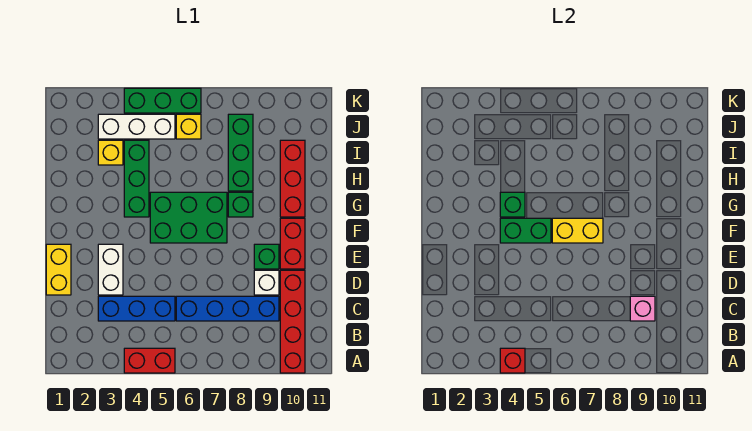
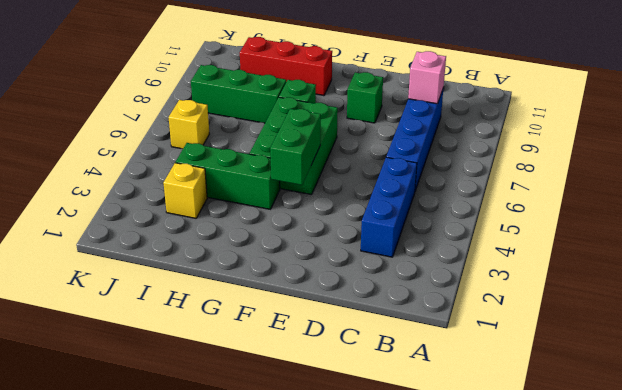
none -> red brick A4:A5 level 1
none -> red brick A10:D10 level 1
none -> yellow brick D1:E1 level 1

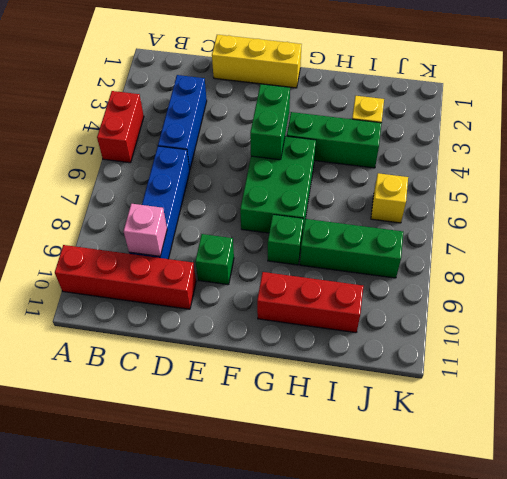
yellow brick D1:F1 level 1 -> yellow brick D1:E1 level 1
none -> white brick D3:E3 level 1
none -> white brick D9 level 1
none -> red brick E10:F10 level 1

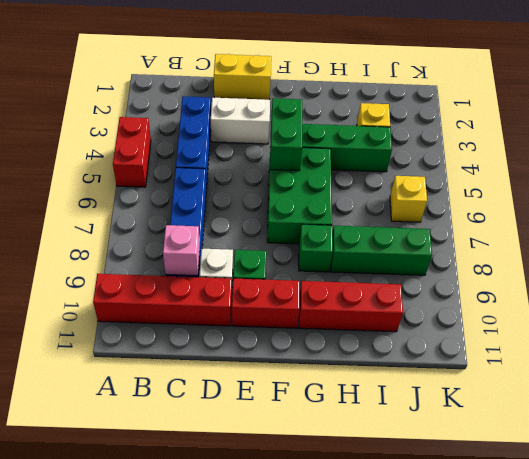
none -> white brick J3:J5 level 1
none -> green brick K4:K6 level 1
none -> red brick A4 level 2

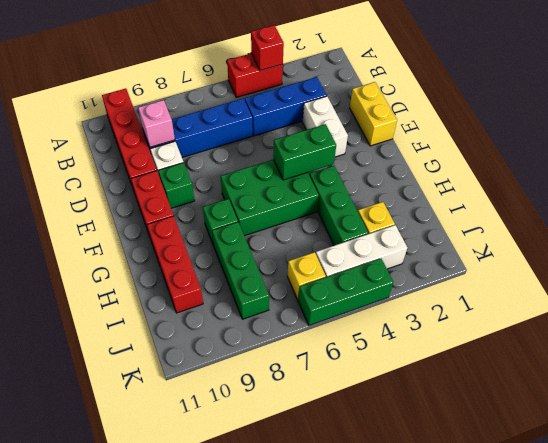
none -> yellow brick F6:F7 level 2
none -> green brick G4 level 2

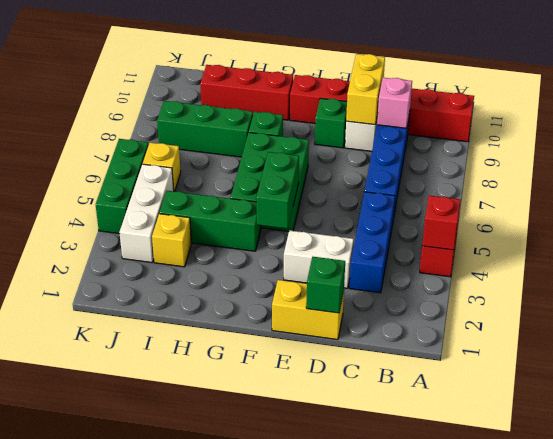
green brick D1 level 2 -> green brick G4 level 2
yellow brick D9:D10 level 2 -> yellow brick F6:F7 level 2

